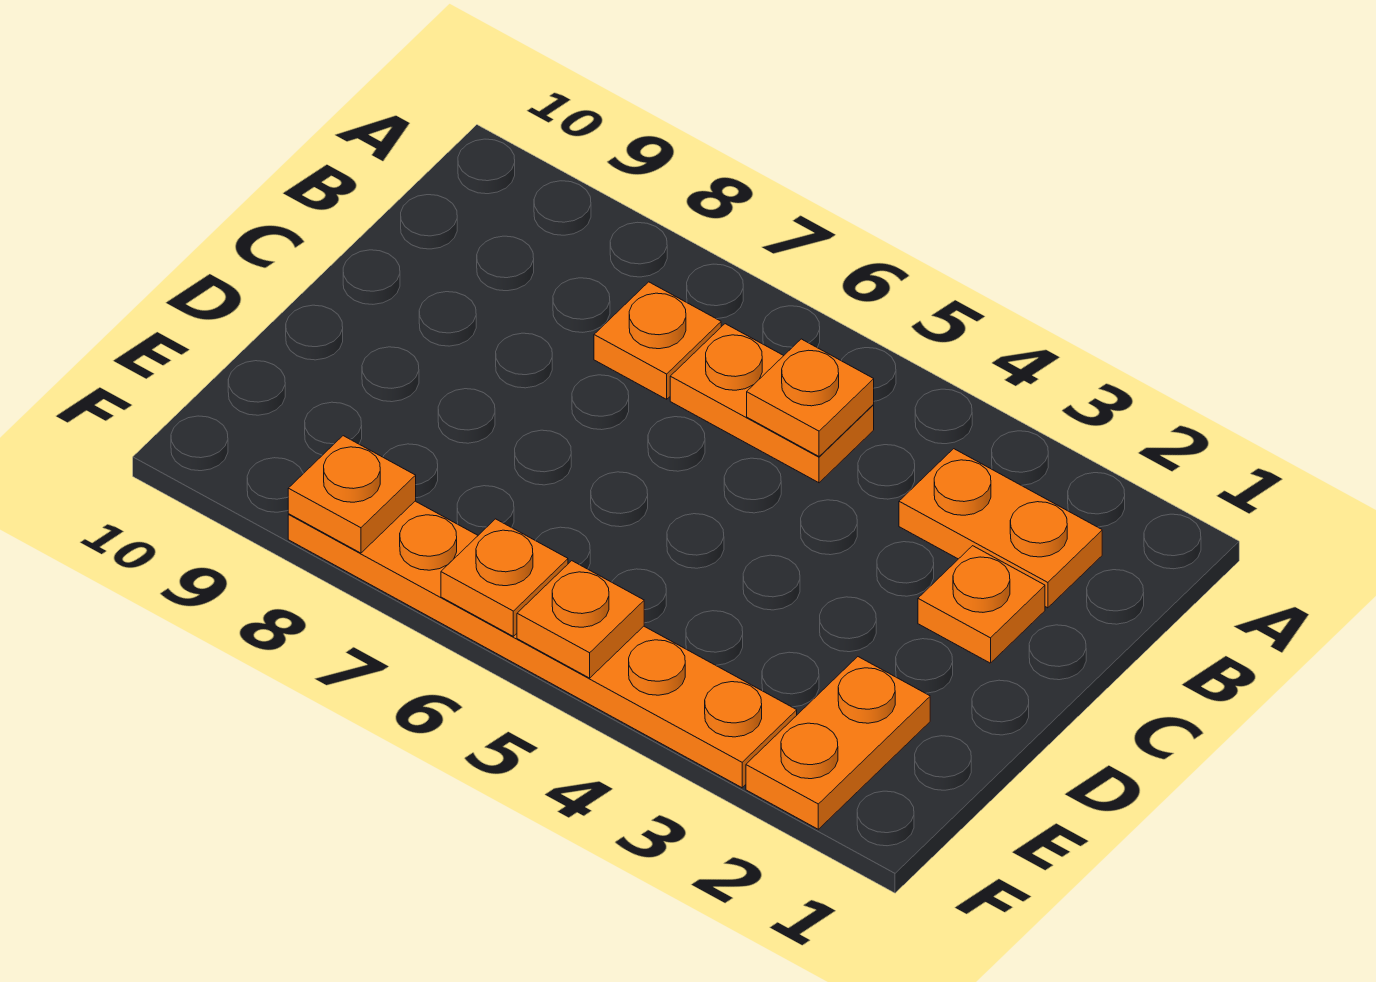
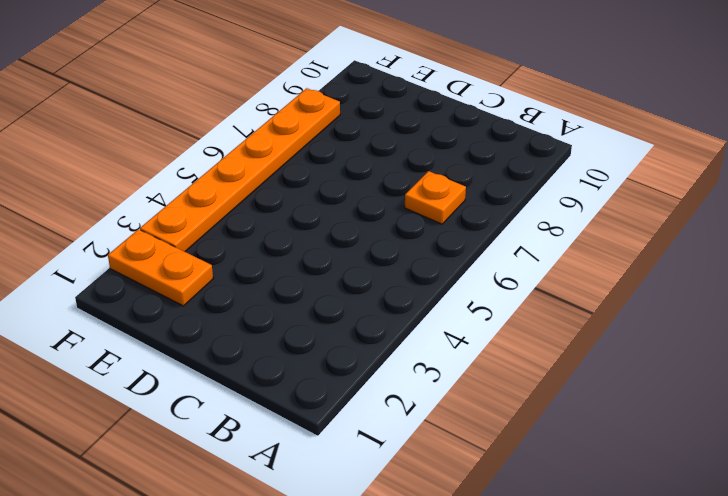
none -> orange plate B2:B3 level 1
none -> orange plate B5:B6 level 1

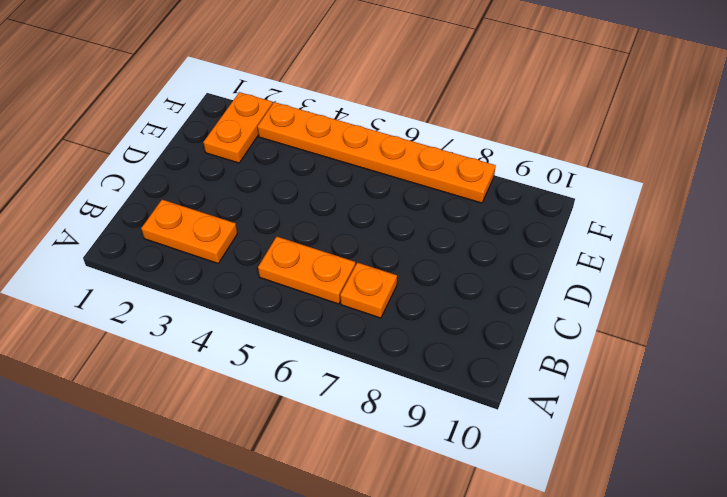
none -> orange plate C2 level 1
none -> orange plate B5 level 2

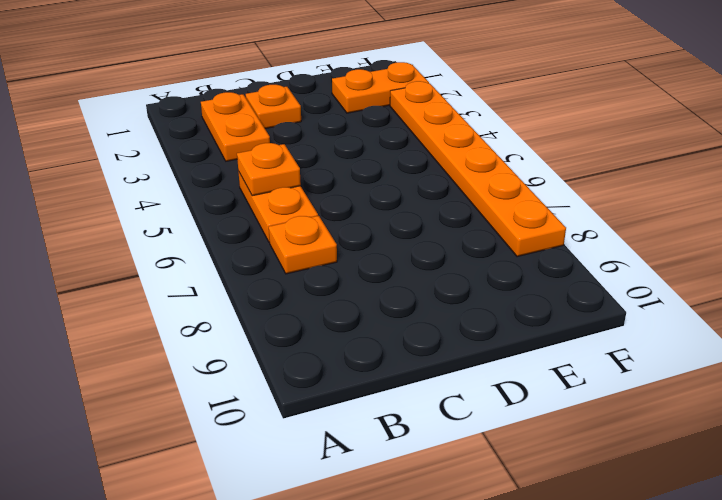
none -> orange plate F5 level 2
none -> orange plate F6 level 2

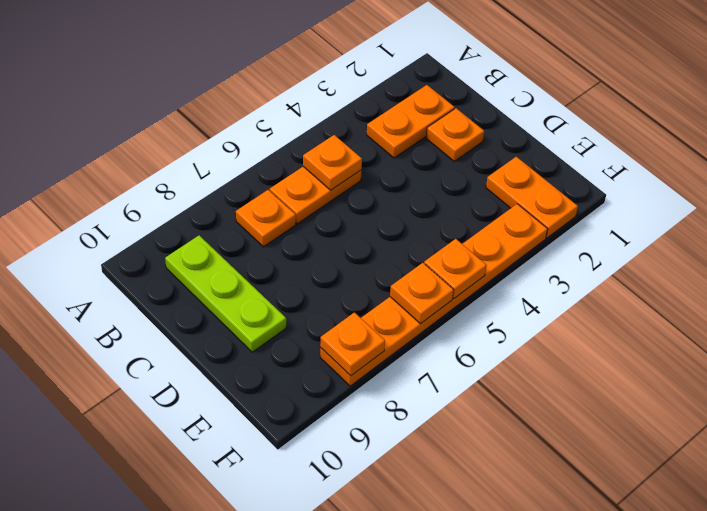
lime plate B9:D9 level 1 -> none

